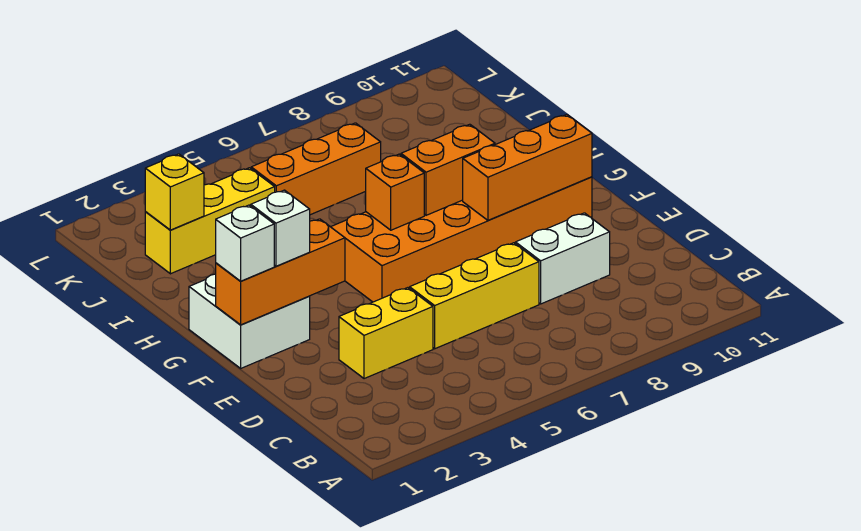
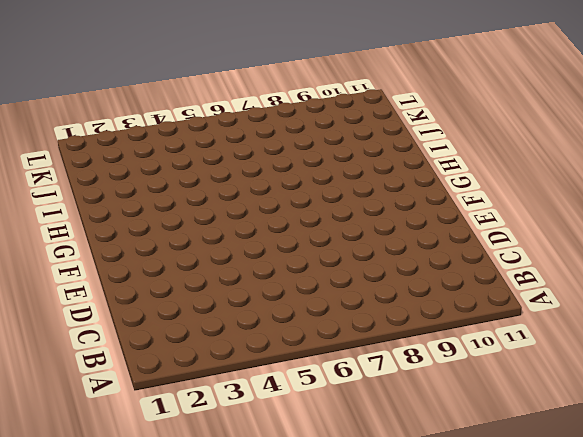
none -> yellow brick D3:D4 level 1
none -> yellow brick D5:D7 level 1
none -> white brick D8:D9 level 1

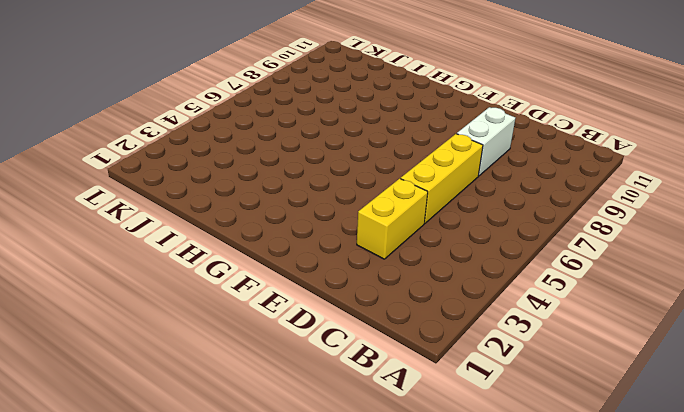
none -> white brick F1:G2 level 1
none -> orange brick F5:G10 level 1
none -> yellow brick J2:J4 level 1

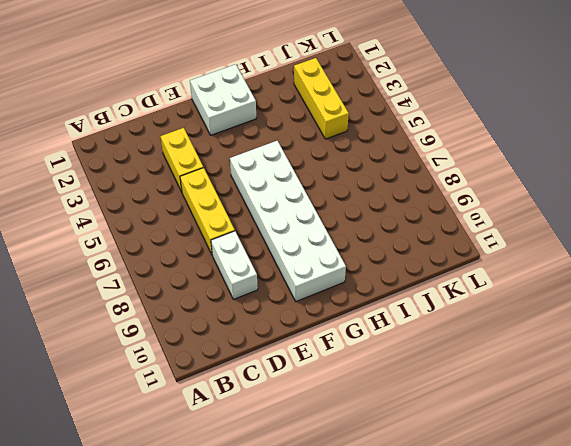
white brick F5:G10 level 1 -> orange brick F5:G10 level 1
none -> orange brick J5:J7 level 1
none -> orange brick F1:F3 level 2
none -> orange brick F8:F10 level 2

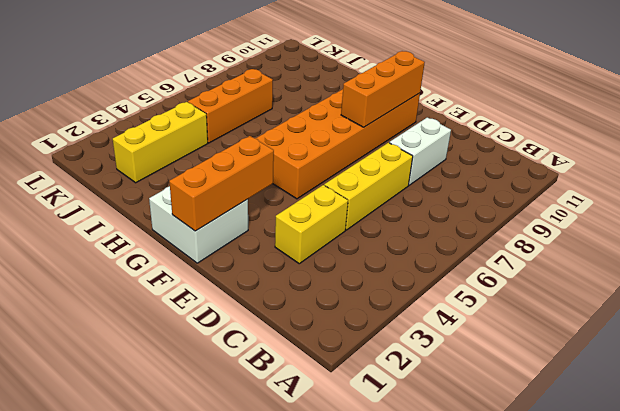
none -> orange brick G6 level 2
none -> orange brick G7:G8 level 2
none -> yellow brick J2 level 2

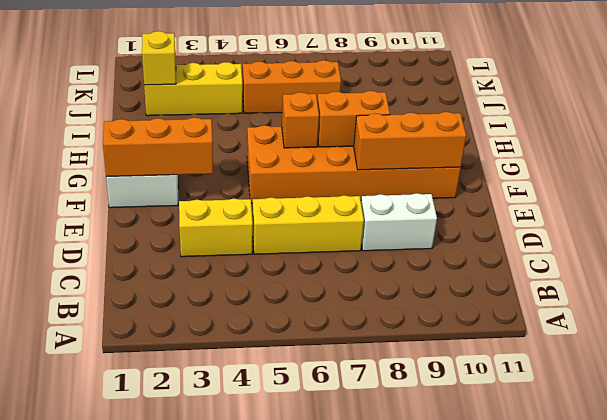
none -> white brick F1 level 3
none -> white brick F2 level 3

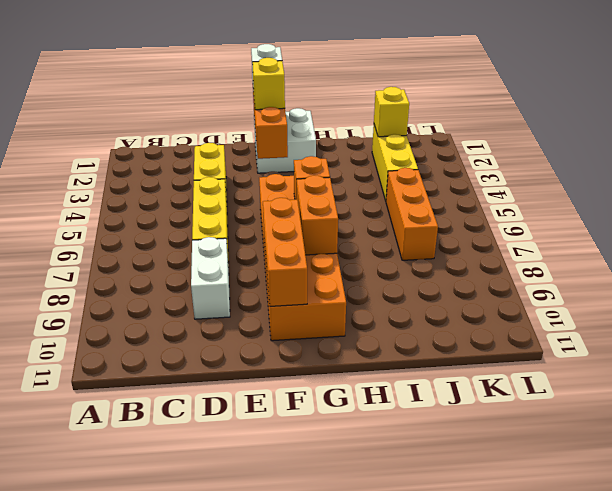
yellow brick F2 level 3 -> white brick F2 level 3

